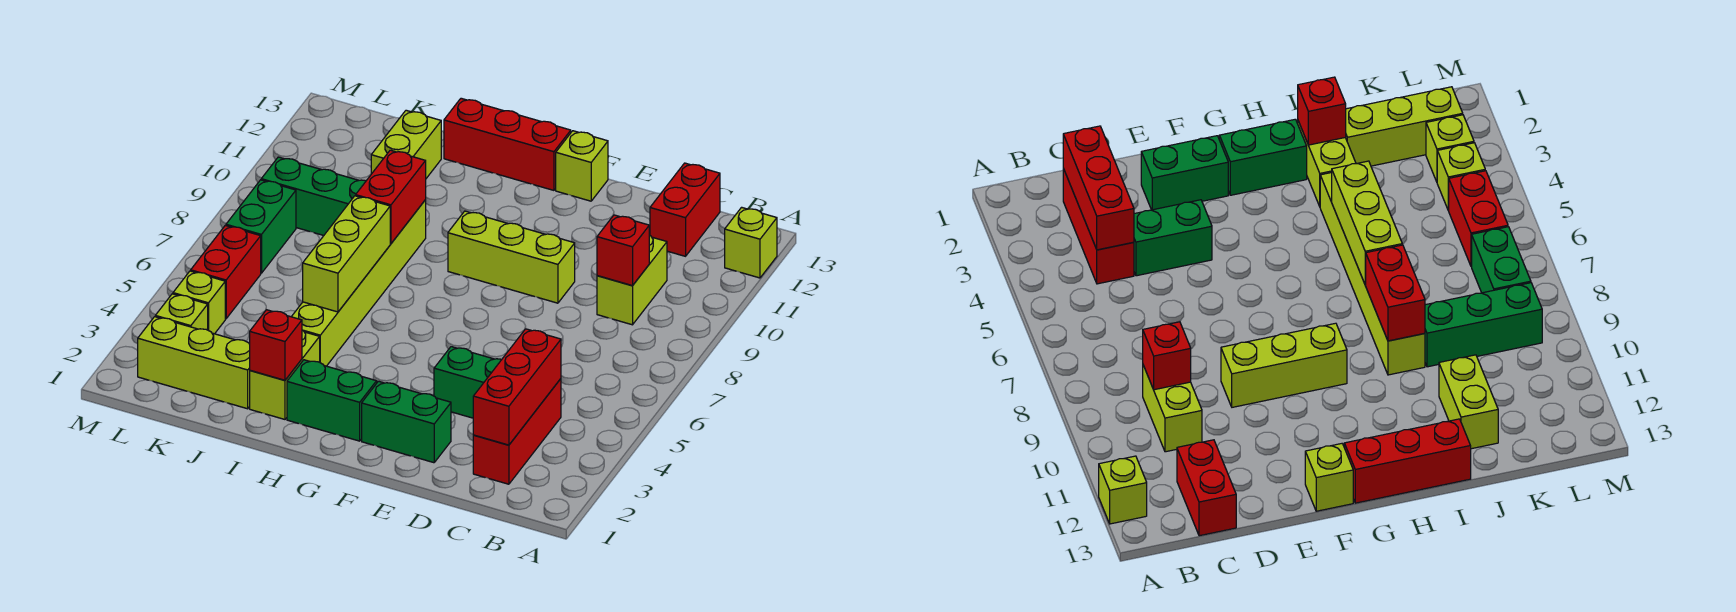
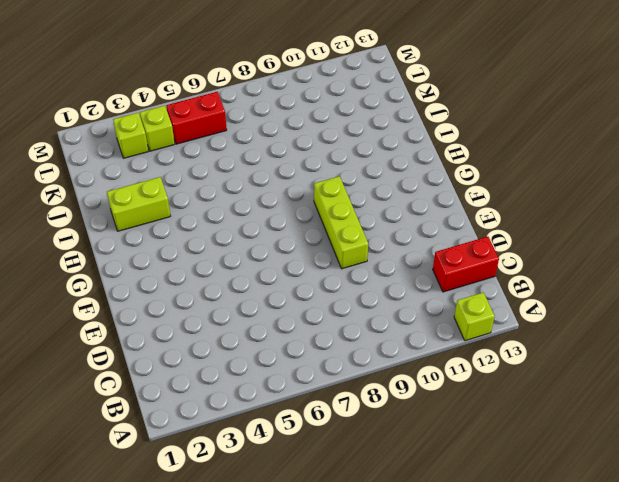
none -> red brick C2:C4 level 1
none -> lime brick C9:C10 level 1
none -> green brick D4:E4 level 1

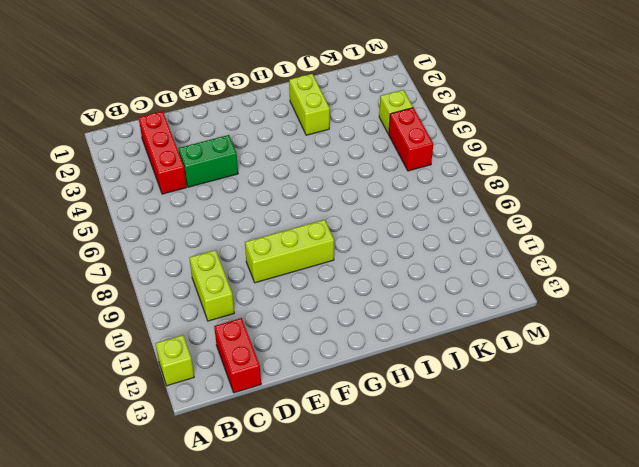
none -> green brick E2:F2 level 1
none -> lime brick F13 level 1
none -> green brick G2:H2 level 1

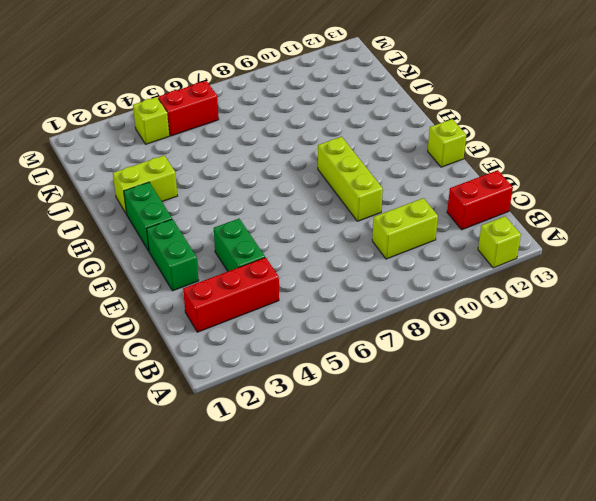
none -> red brick G13:I13 level 1
none -> lime brick I4:I9 level 1
none -> lime brick J2:L2 level 1

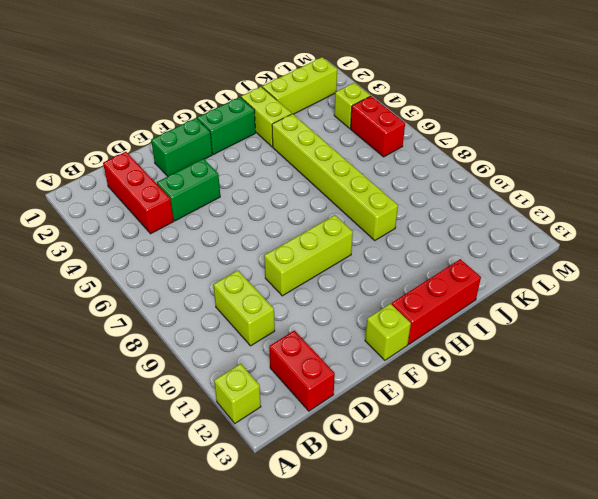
none -> green brick J9:L9 level 1
none -> lime brick J11:J12 level 1
none -> lime brick L3 level 1

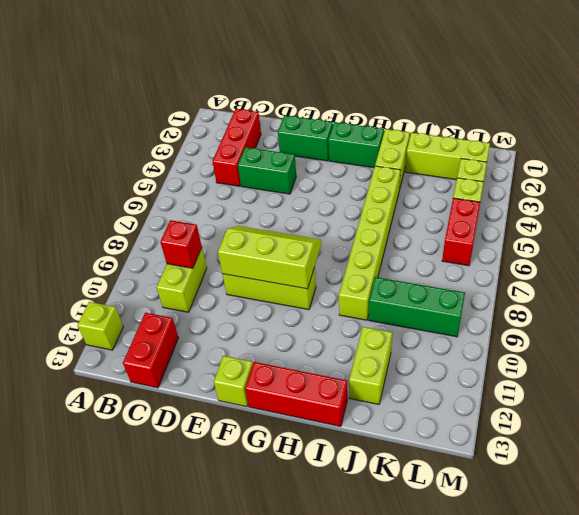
lime slope E8:G9 level 2 top 9 -> none
none -> green brick L7:L8 level 1
none -> red brick C2:C4 level 2
none -> red brick I2 level 2

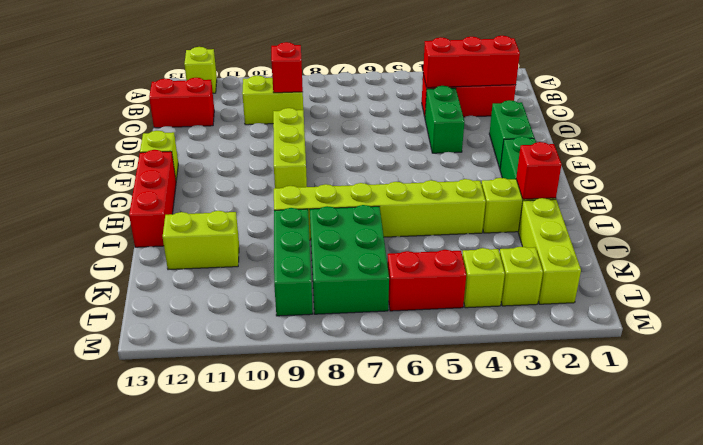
green brick J7:L8 level 1 -> green brick L7:L8 level 1
none -> lime brick I5:I7 level 2
none -> red brick I8:I9 level 2

